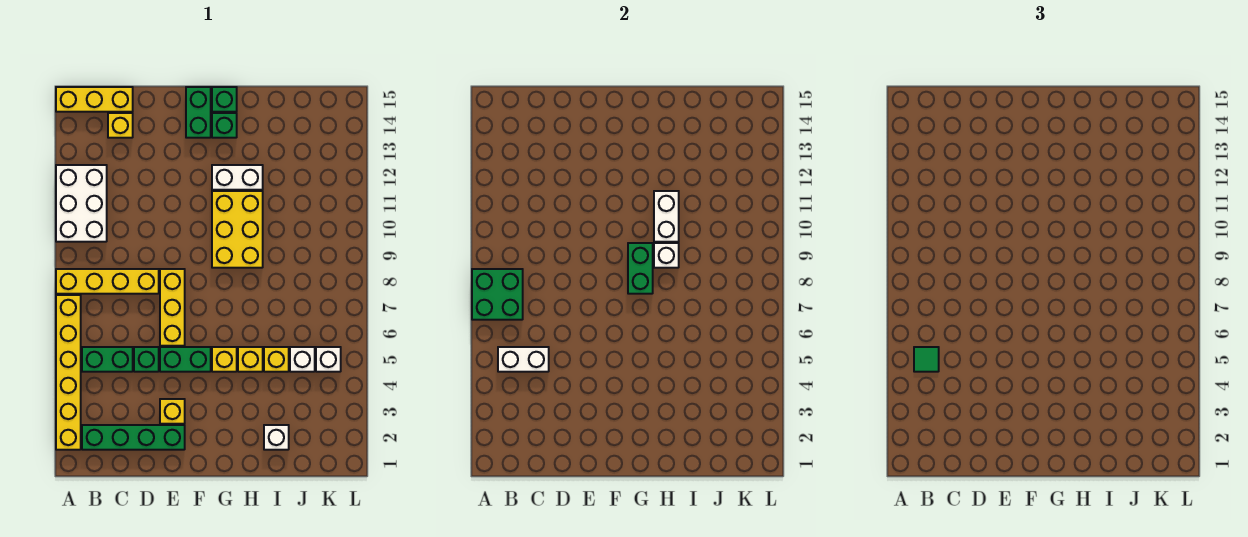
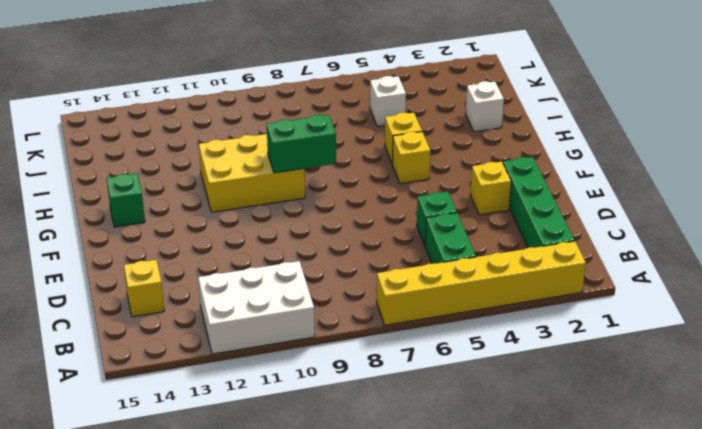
none -> yellow brick A8:D8 level 1
none -> yellow brick A15:C15 level 1
none -> green brick E5:F5 level 1

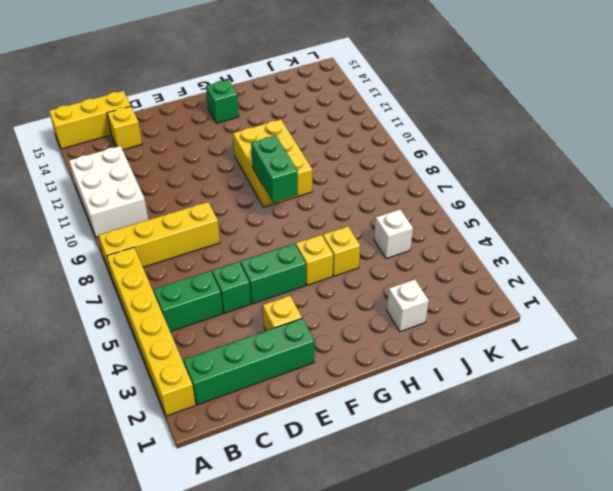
none -> yellow brick E6:E8 level 1
none -> green brick F14:F15 level 1
none -> white brick G12:H12 level 1

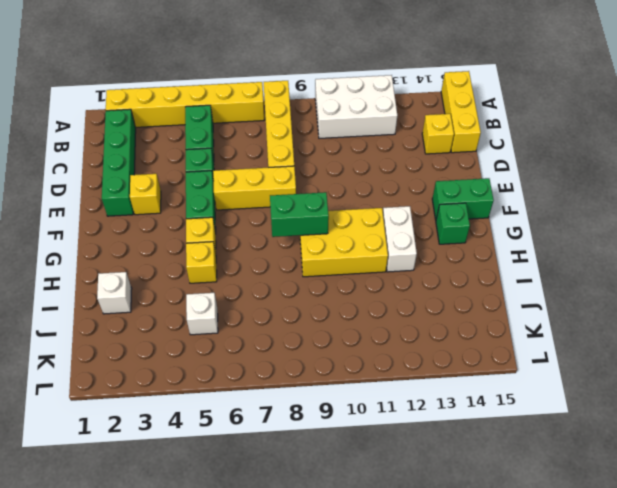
none -> green brick G15 level 1
none -> yellow brick I5 level 1
none -> white brick K5 level 1

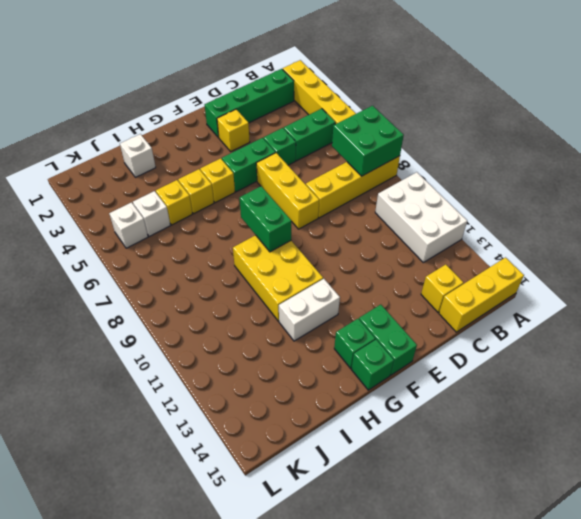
none -> white brick B5:C5 level 2
none -> white brick H9 level 2
none -> white brick H10:H11 level 2

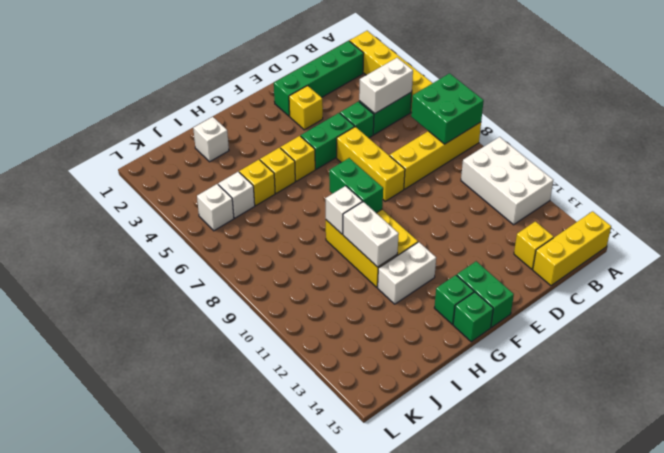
none -> green tile B5 level 3

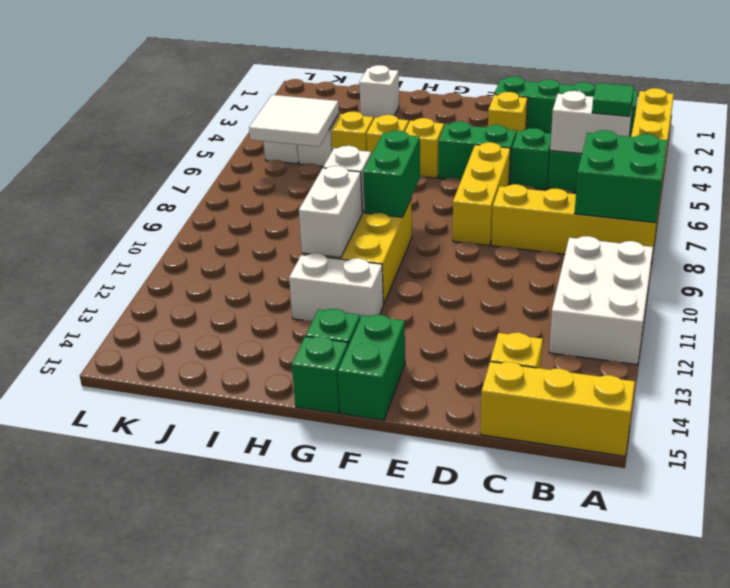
white tile J5:K6 level 2 -> none

